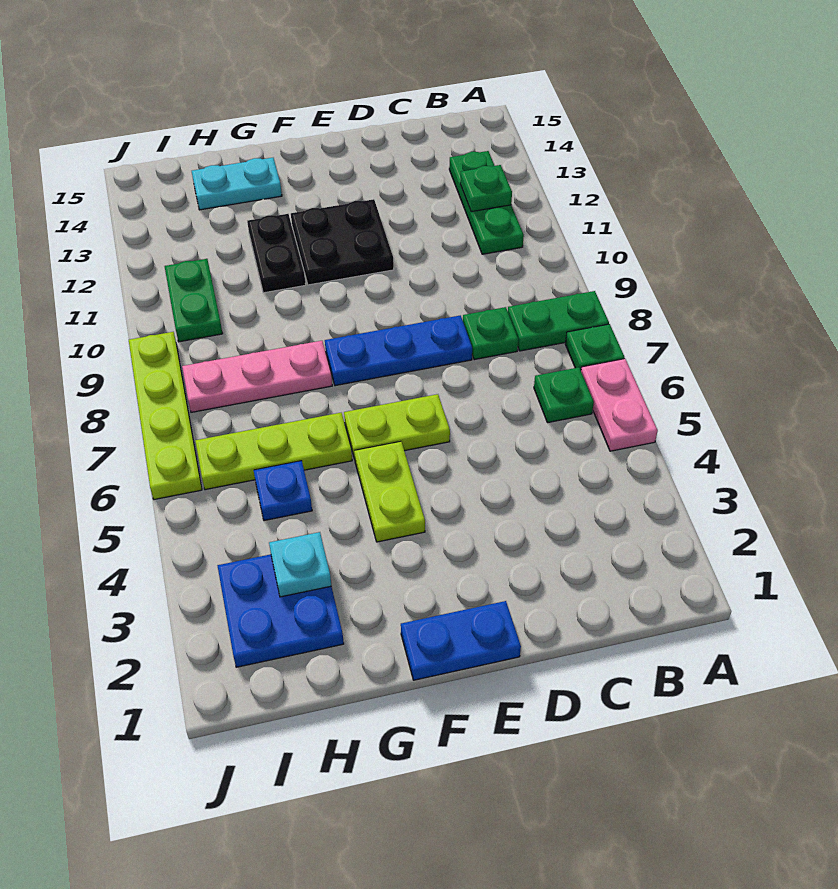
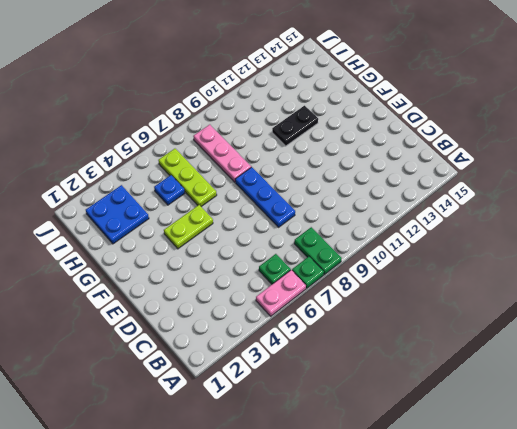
none -> green plate B11:B13 level 1
none -> green plate C8 level 1
none -> blue plate E1:F1 level 1

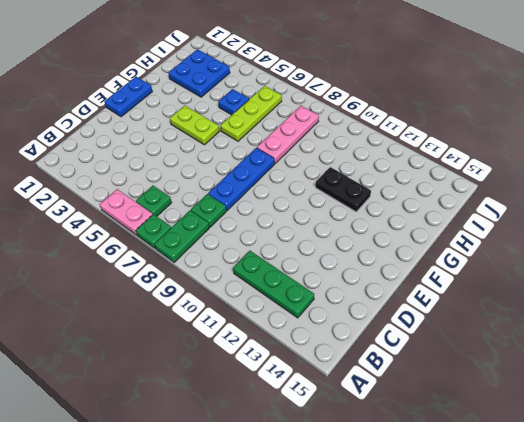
none -> lime plate E6:F6 level 1
none -> black plate E11:F12 level 1
none -> cyan plate G14:H14 level 1

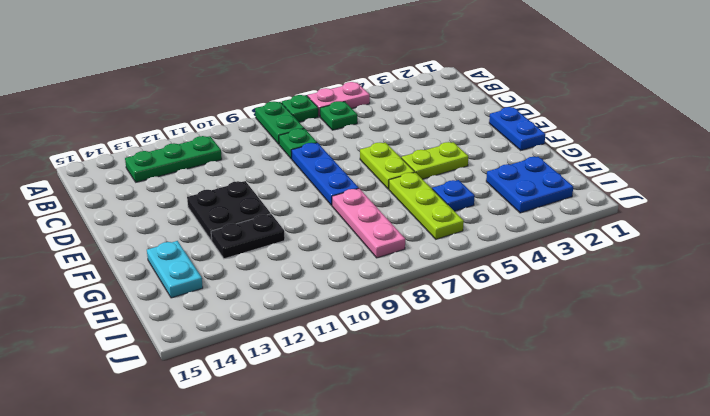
none -> green plate I10:I11 level 1
none -> lime plate J6:J9 level 1
none -> green plate B12 level 2

